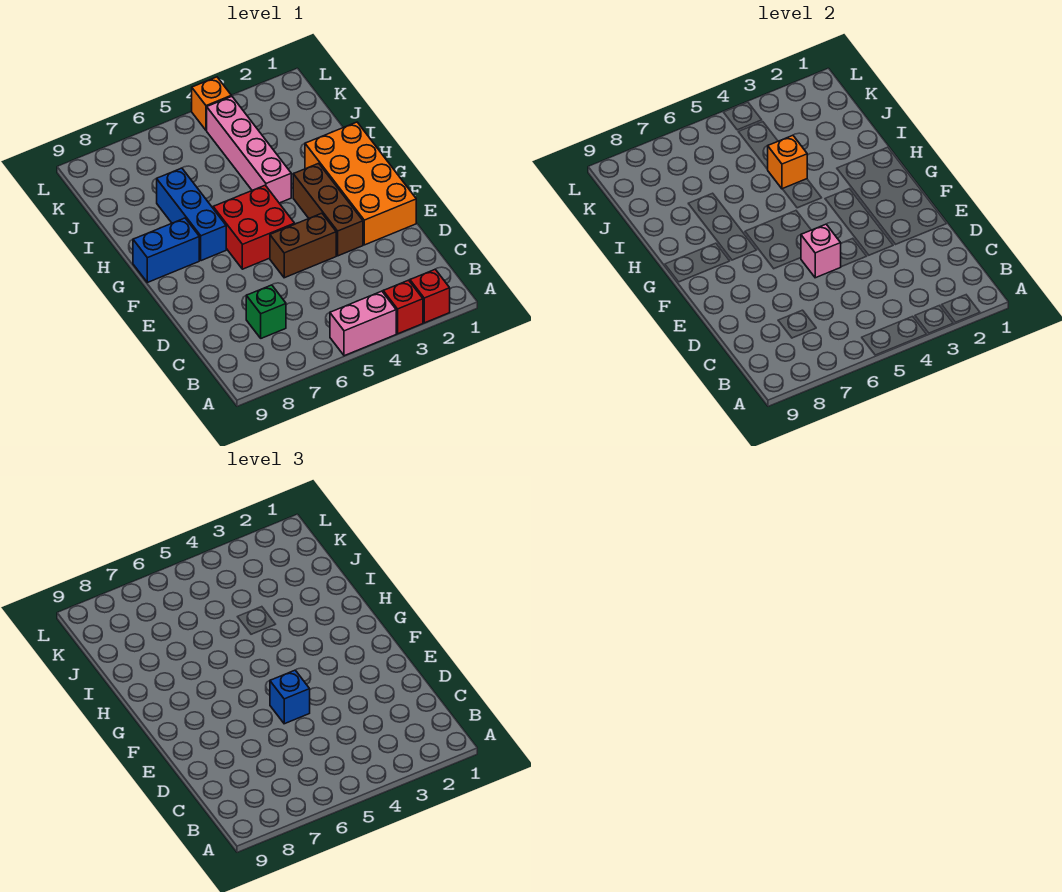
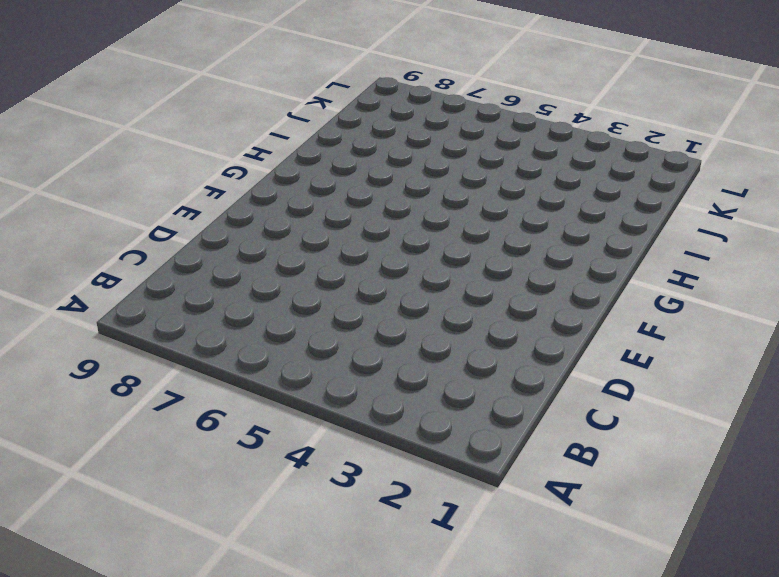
none -> red brick A2 level 1
none -> red brick A3 level 1
none -> pink brick A4:A5 level 1

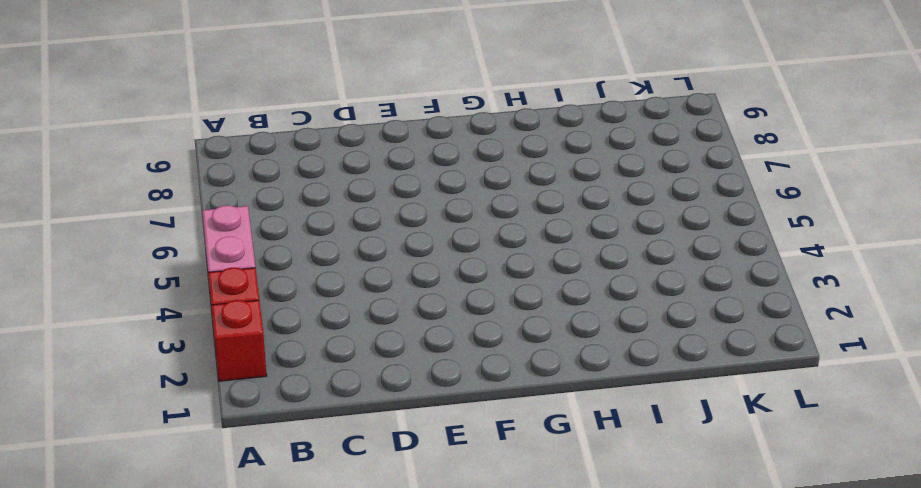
none -> green brick C7 level 1
none -> orange brick E1:H2 level 1
none -> brown brick E3:G3 level 1

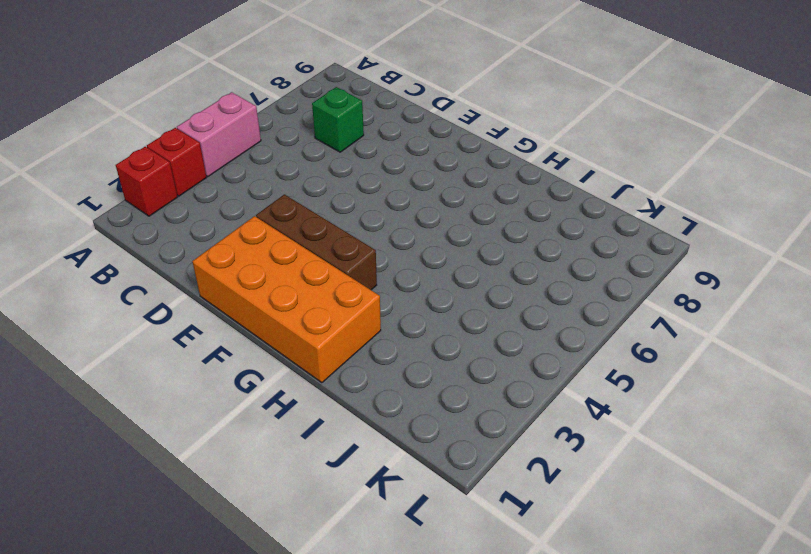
none -> brown brick E4:E5 level 1
none -> red brick F5:G6 level 1
none -> blue brick G7:I7 level 1

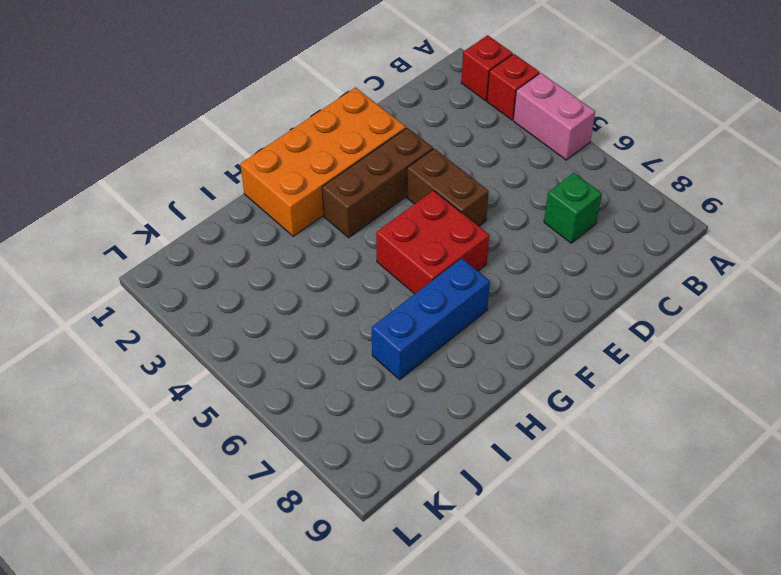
none -> blue brick G8:G9 level 1
none -> pink brick H4:K4 level 1
none -> orange brick L4 level 1

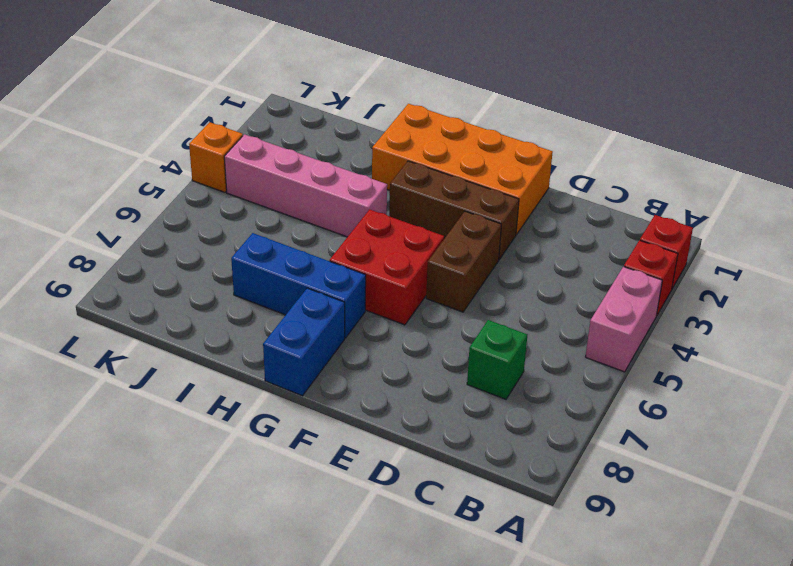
none -> pink brick E5 level 2
none -> orange brick I4 level 2
none -> blue brick E5 level 3

